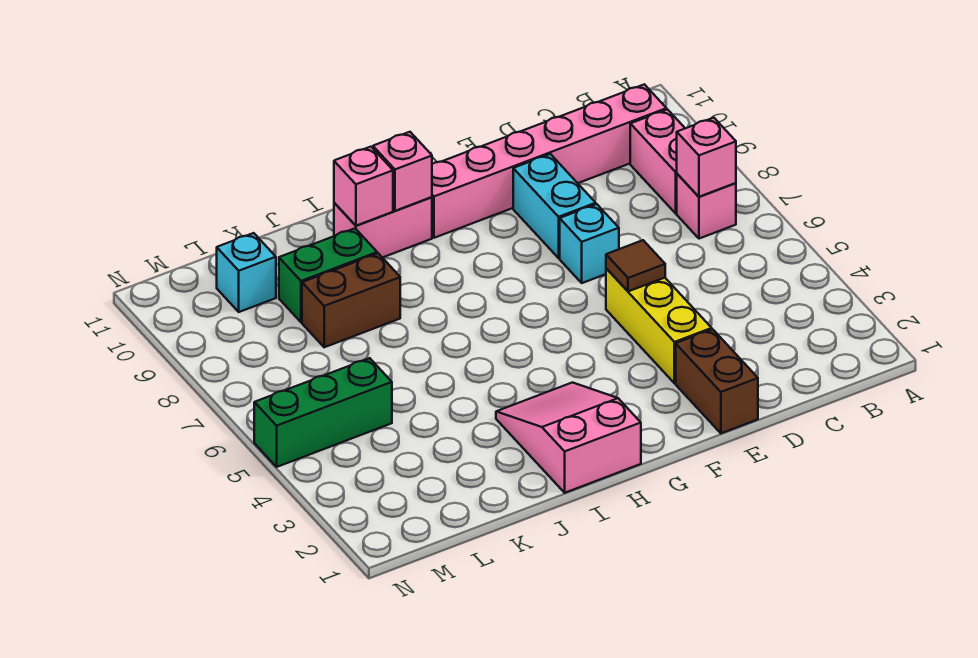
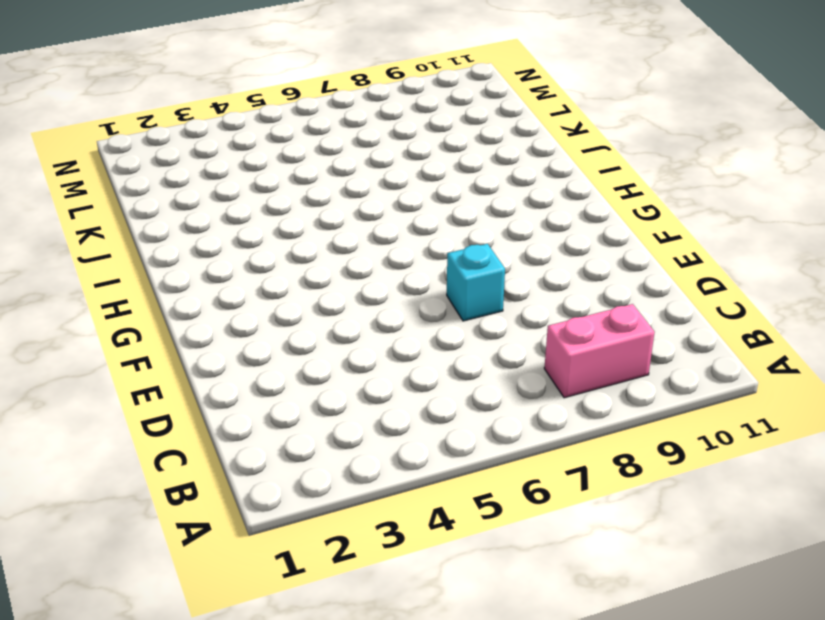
none -> pink brick B7 level 1
none -> pink brick B10:G10 level 1
none -> brown brick E1:E2 level 1

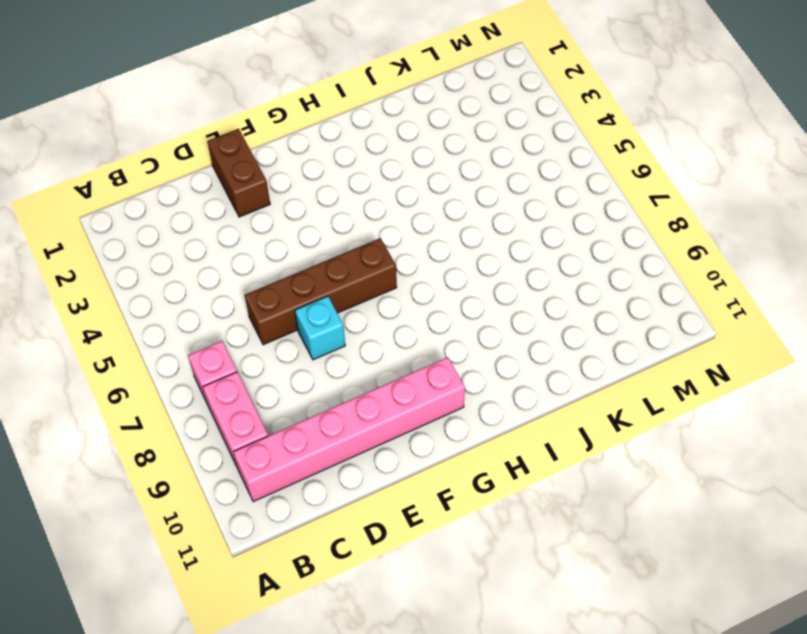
brown brick D6:G6 level 1 -> none
none -> yellow brick E3:E5 level 1
none -> cyan brick E8:E9 level 1
none -> pink slope H1:I3 level 1 top 1

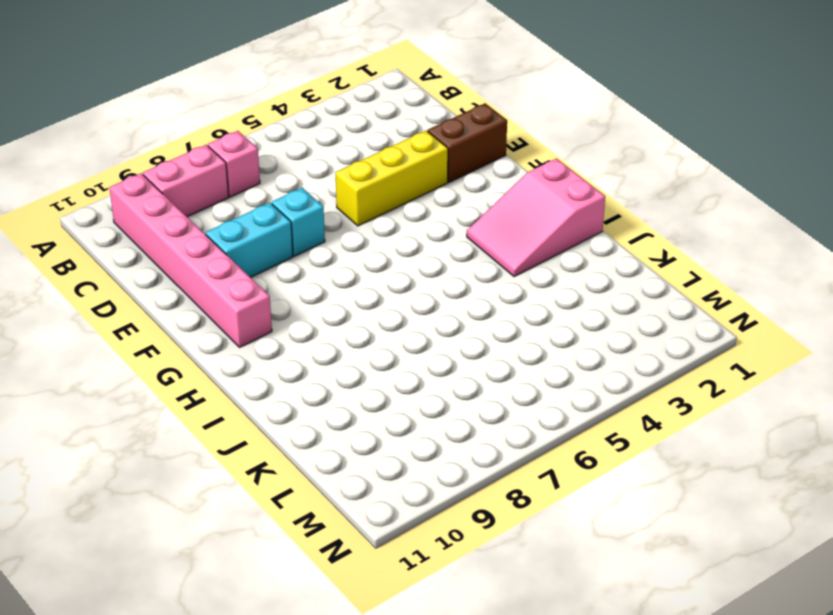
none -> pink brick H10:I10 level 1
none -> brown brick J8:K8 level 1
none -> green brick J9:K9 level 1

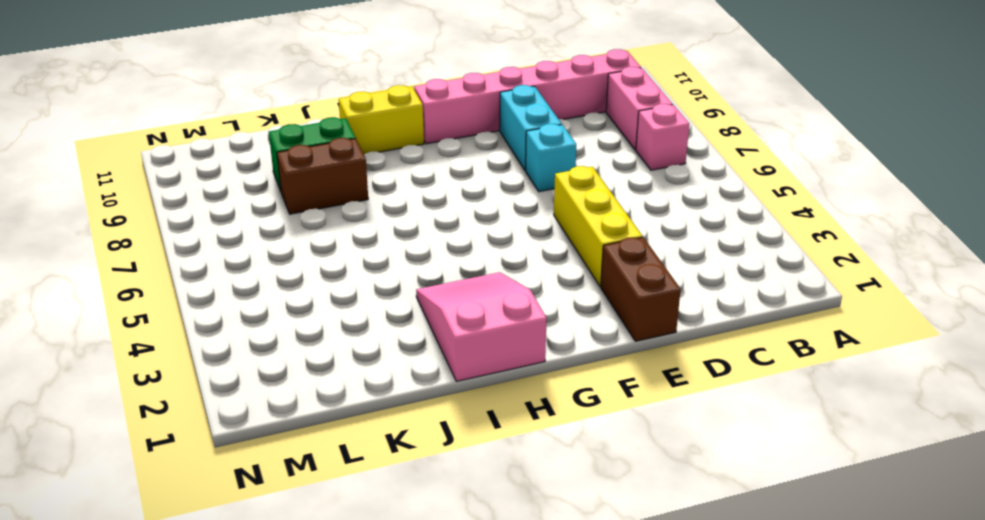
yellow brick H10:I10 level 1 -> pink brick H10:I10 level 1
none -> green brick L5:N5 level 1
none -> cyan brick L10 level 1
none -> pink brick B7 level 2

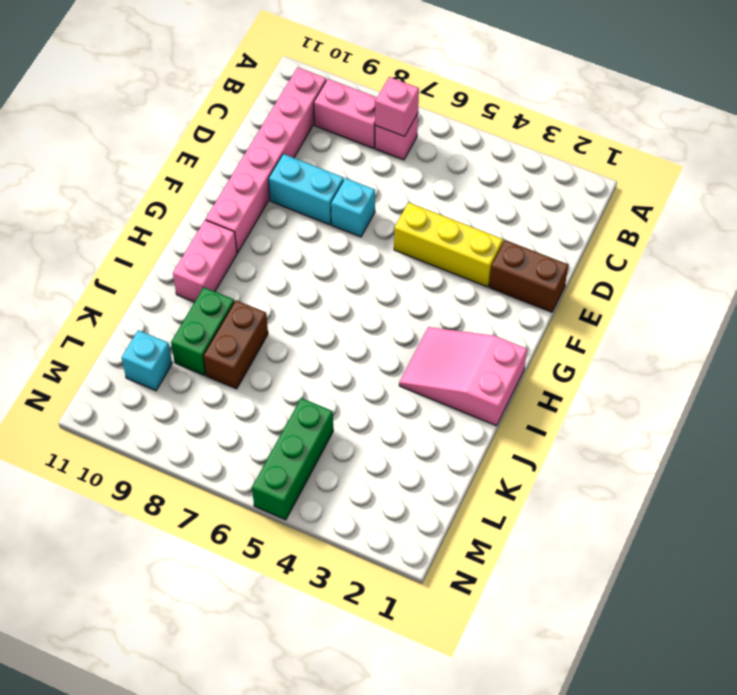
none -> brown tile E5 level 2
none -> pink brick H10 level 2
none -> pink brick I10 level 2

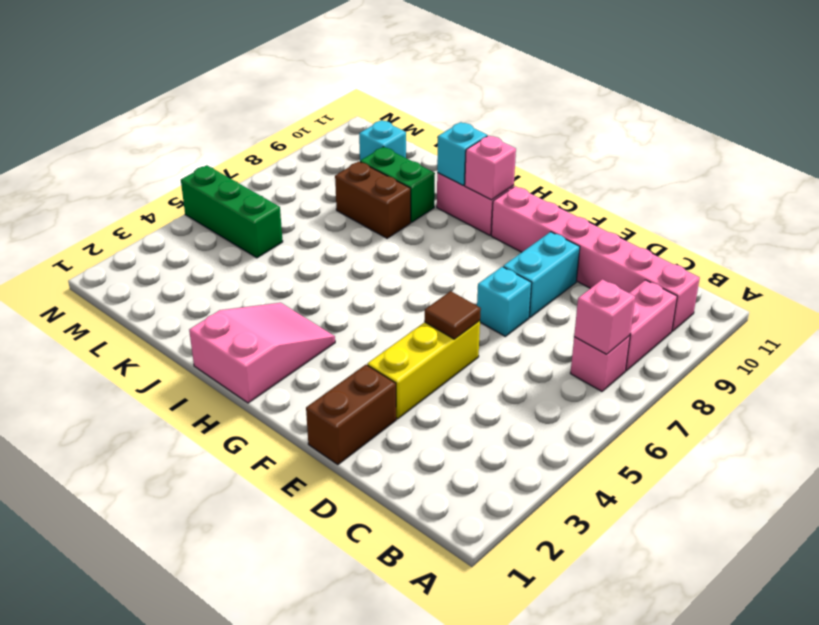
cyan brick I10 level 2 -> pink brick I10 level 2

